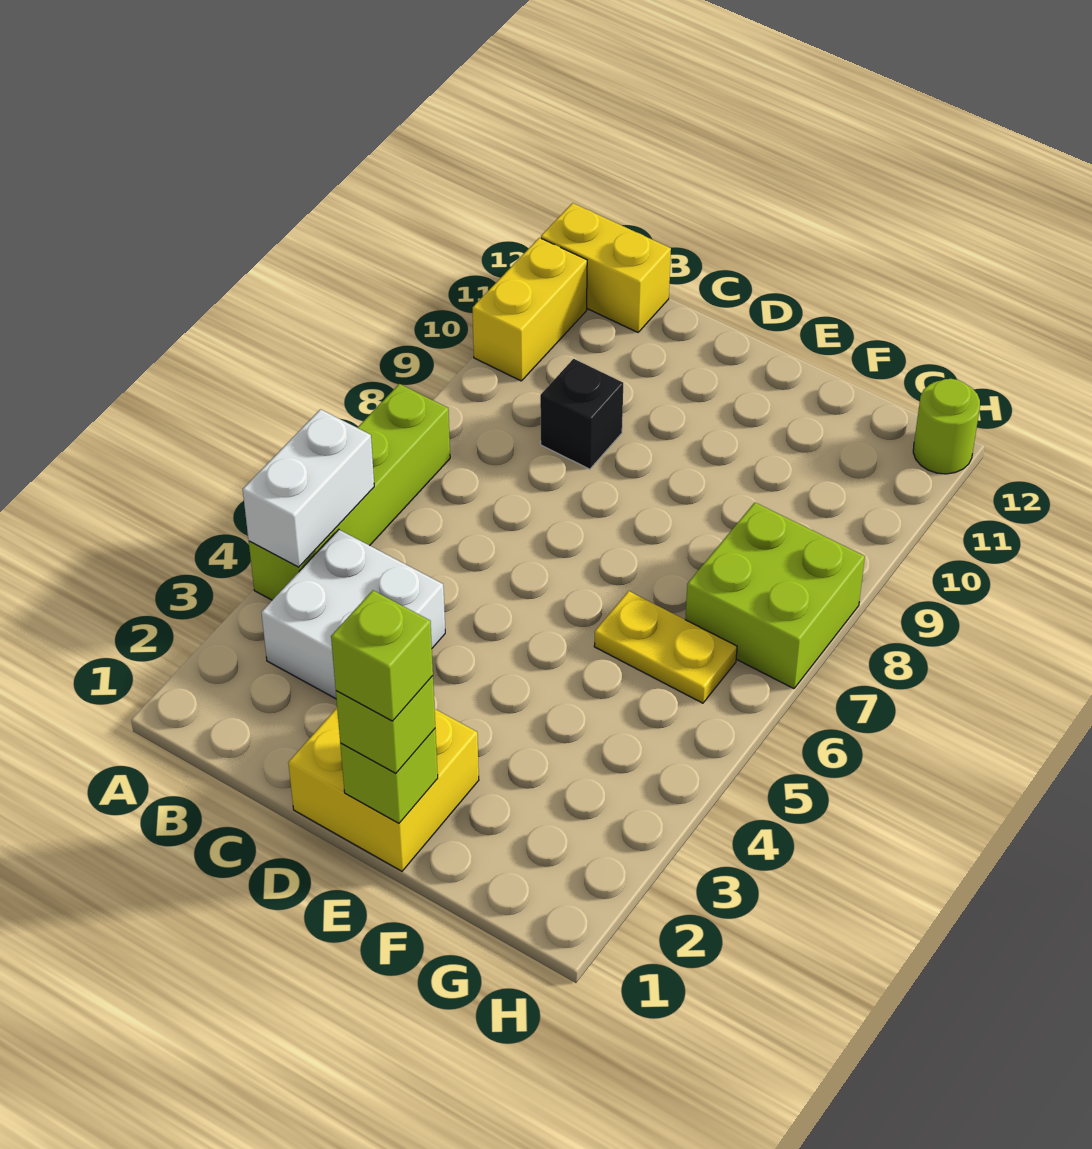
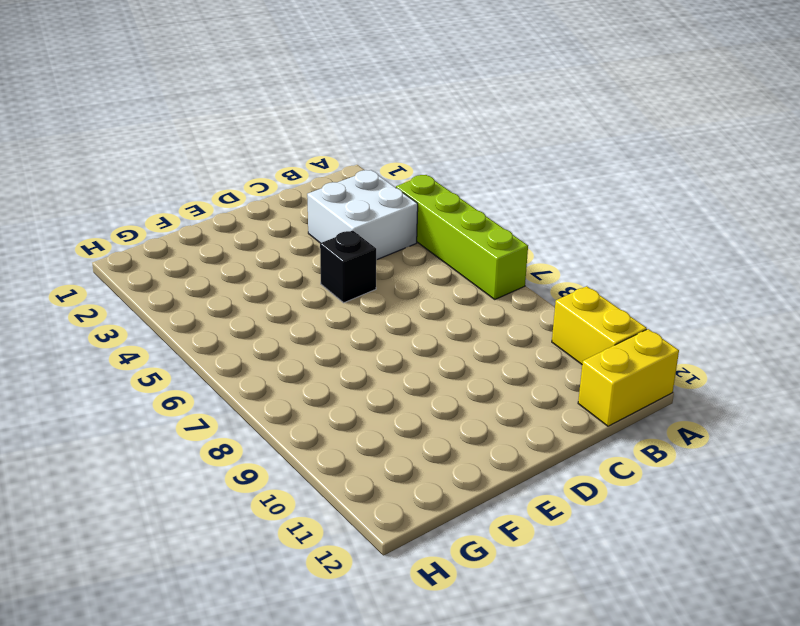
black brick D5 level 1 -> black brick C9 level 1
none -> yellow brick D1:E2 level 1
none -> yellow plate F6:G6 level 1
none -> lime brick G7:H8 level 1

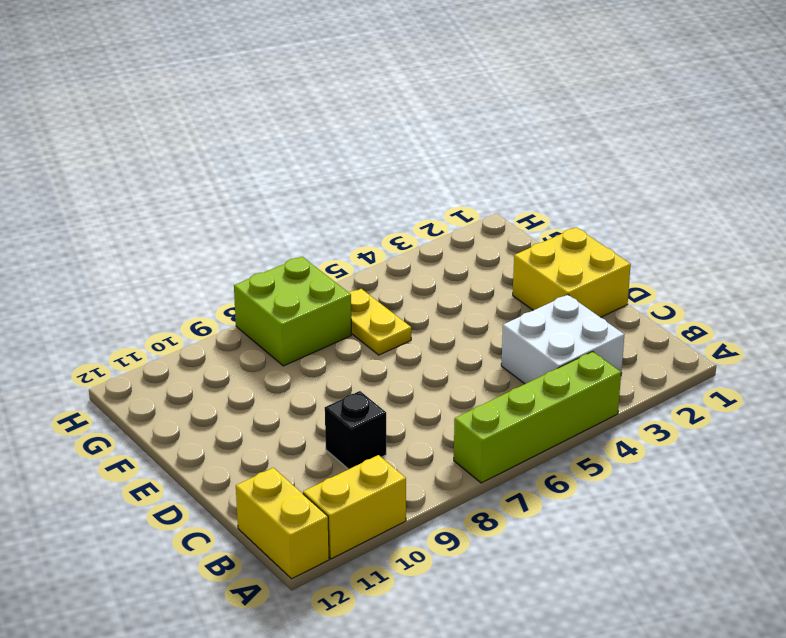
none -> lime round brick H12 level 1
none -> white brick A4:A5 level 2
none -> lime brick E1 level 2

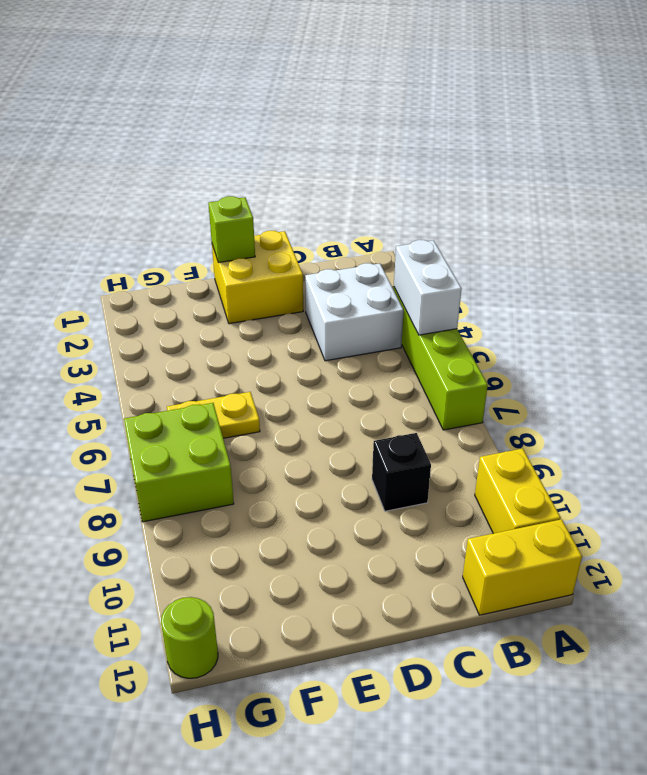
none -> lime brick E1 level 3
none -> lime brick E1 level 4

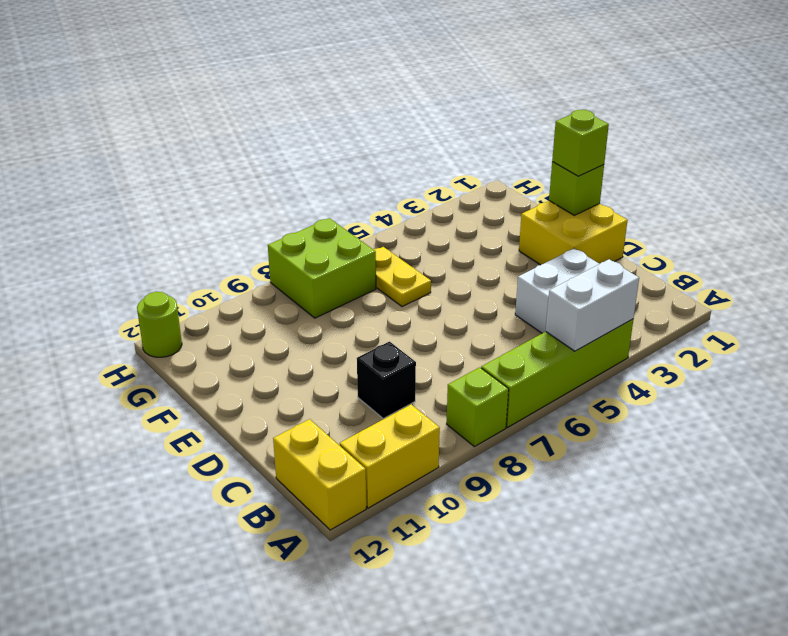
lime brick A8 level 1 -> lime brick E1 level 4

